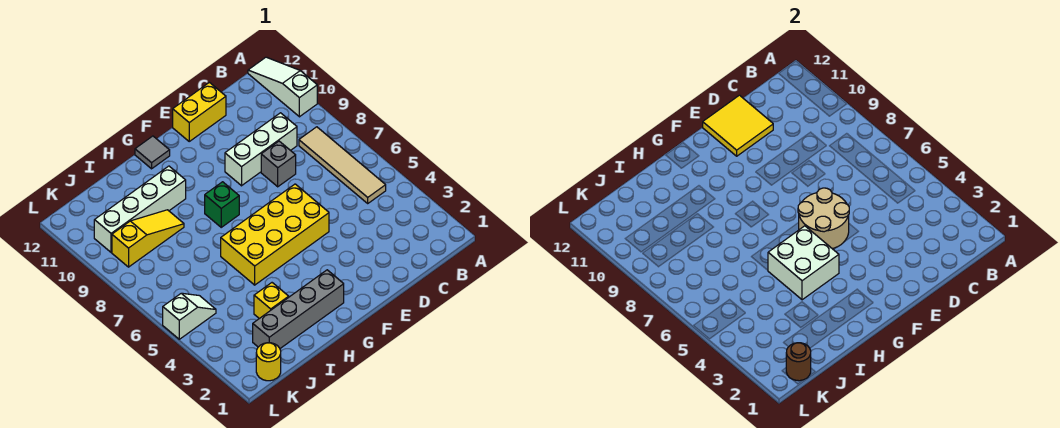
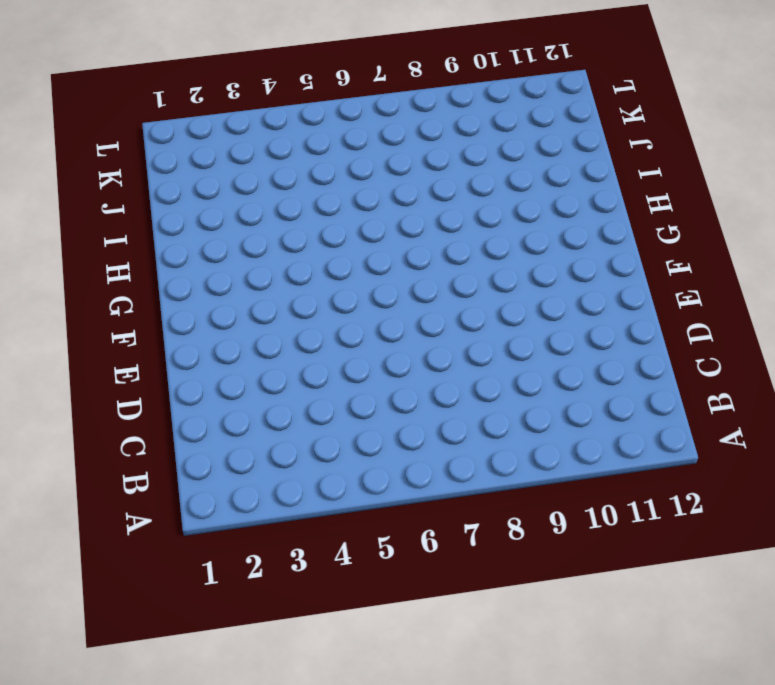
none -> white slope A10:A12 level 1 top 10
none -> tan tile B5:B8 level 1
none -> white brick C9:E9 level 1

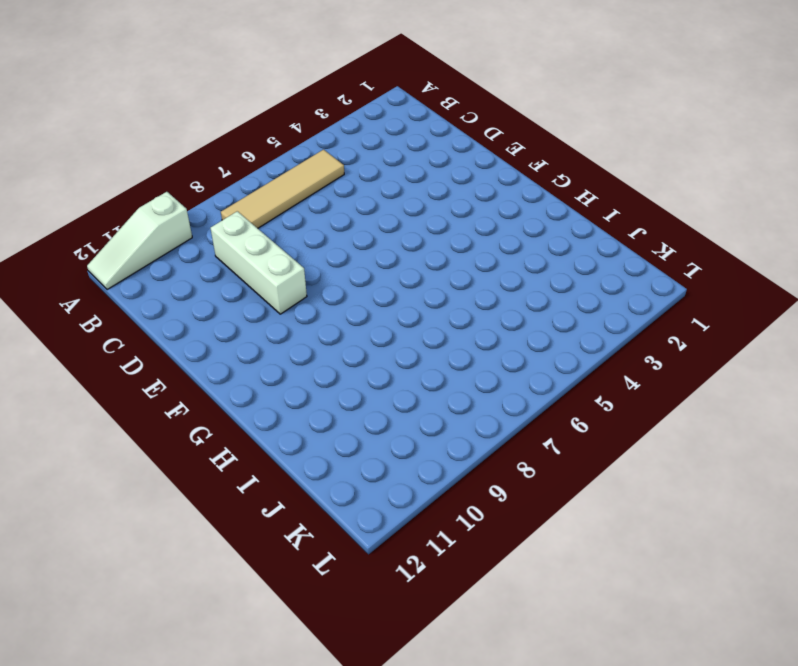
none -> grey brick D8 level 1
none -> yellow brick D12:E12 level 1
none -> yellow brick E5:H6 level 1

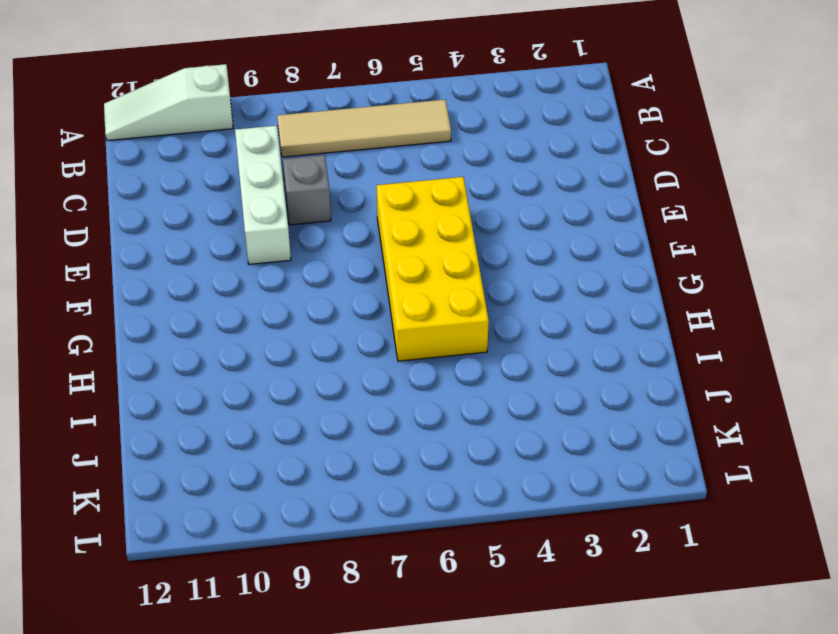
none -> yellow brick D12:E12 level 1
none -> grey brick G2:J2 level 1
none -> green brick G8 level 1

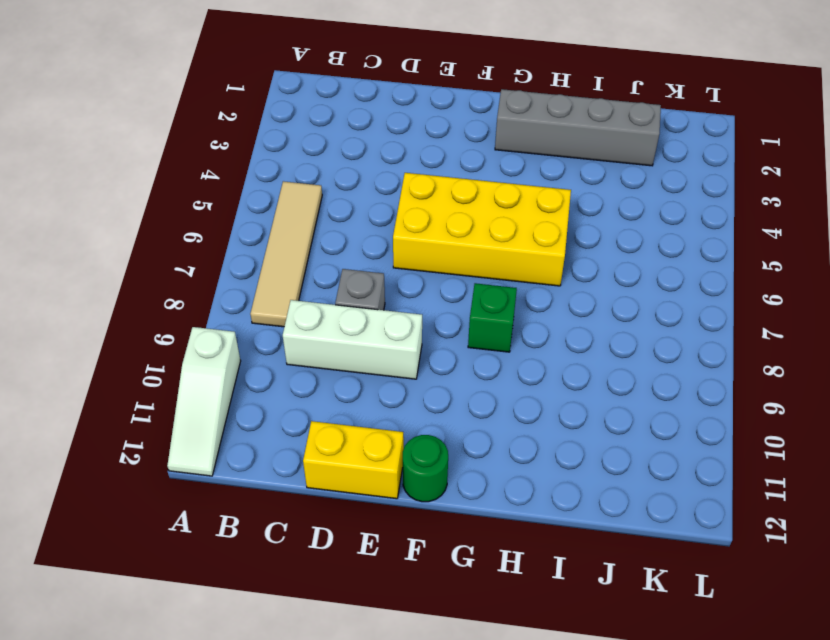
green round brick F12 level 1 -> none
none -> grey tile G12 level 1
none -> white brick H10:K10 level 1
none -> yellow brick I3 level 1

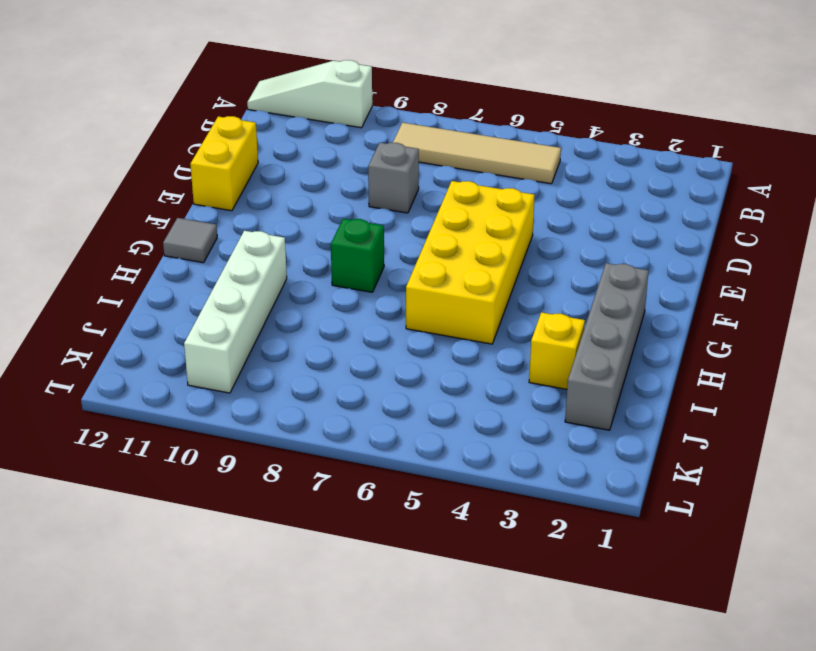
none -> white brick C9:E9 level 1
none -> yellow slope I9:K9 level 1 top K
none -> yellow round brick K1 level 1

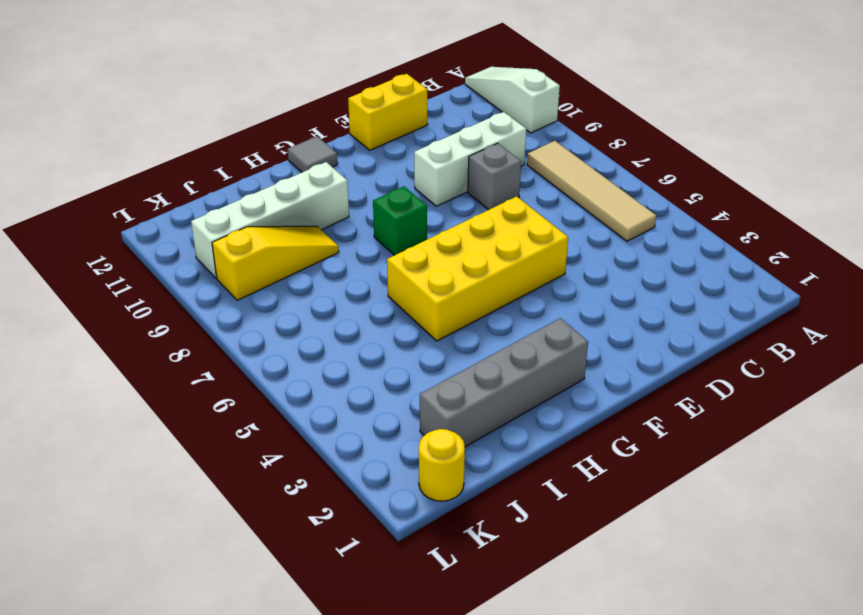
none -> yellow brick I3 level 1
none -> white slope K5:L5 level 1 top L
none -> yellow tile D11:E12 level 2

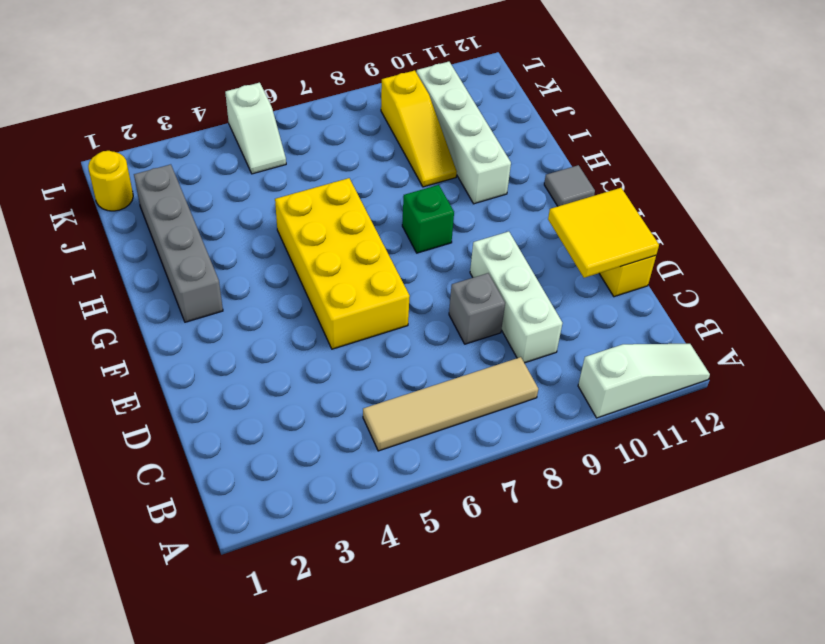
none -> yellow brick I3 level 1
none -> tan round brick E5:F6 level 2
none -> white brick G4:H5 level 2

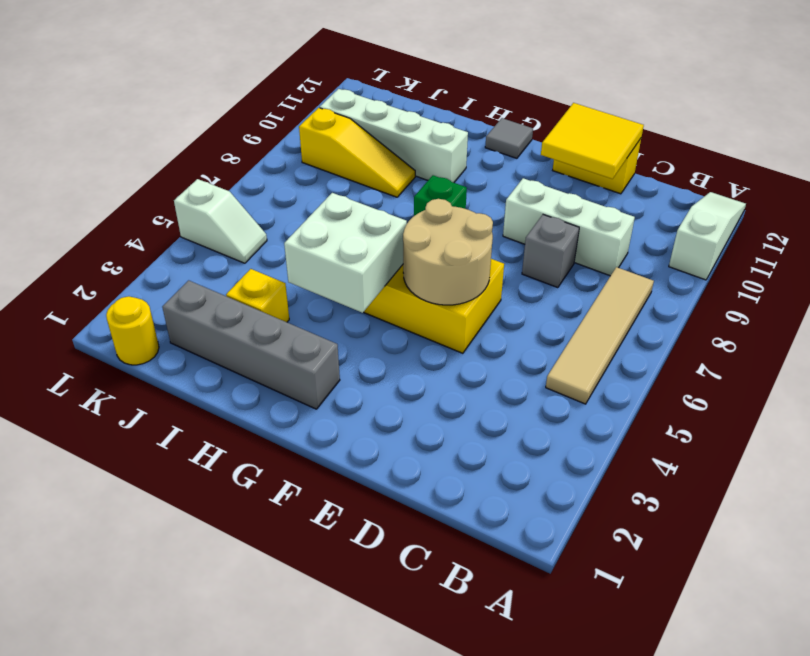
none -> brown round brick K1 level 2

